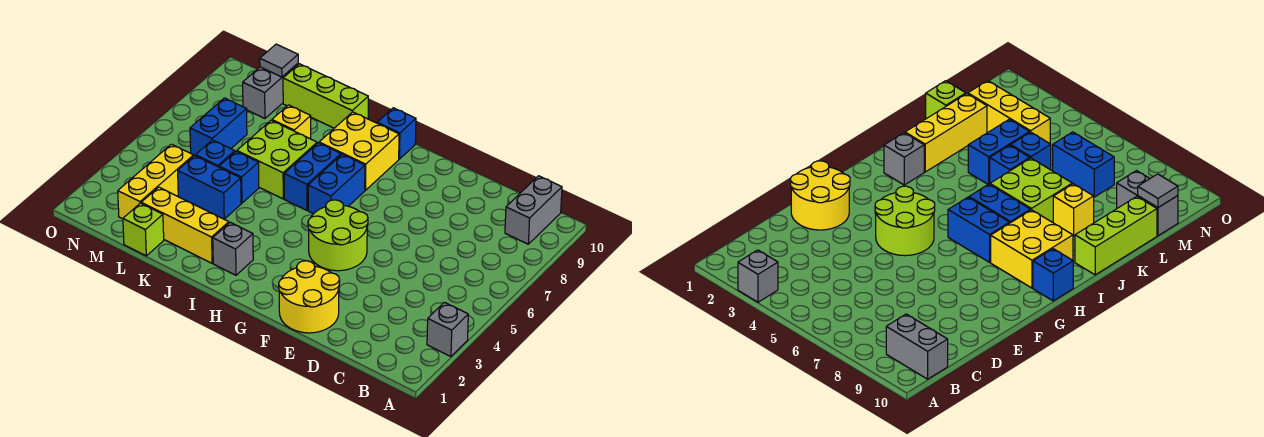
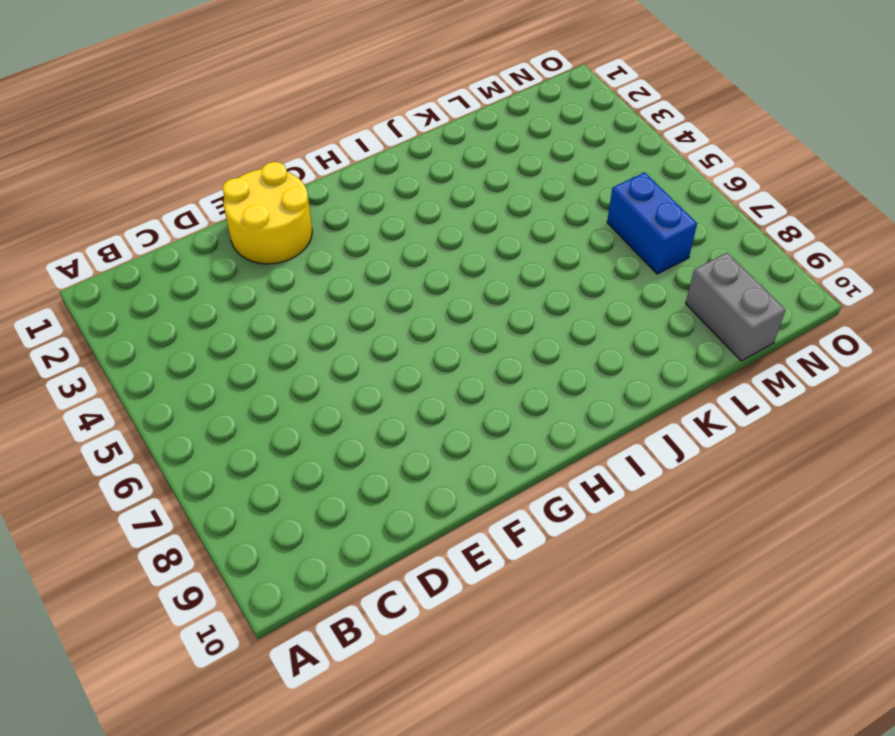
none -> grey brick A3 level 1
none -> grey brick B9:B10 level 1
none -> lime round brick F4:G5 level 1

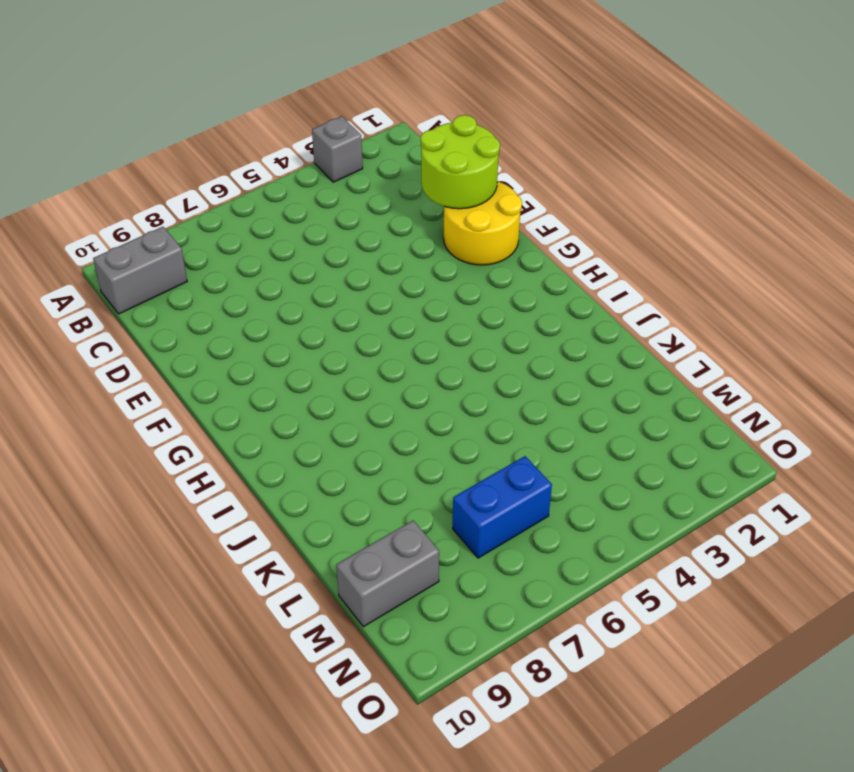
lime round brick D1:E2 level 2 -> lime round brick F4:G5 level 1
none -> blue brick H6:H7 level 1
none -> yellow brick H8:I9 level 1
none -> blue brick H10 level 1

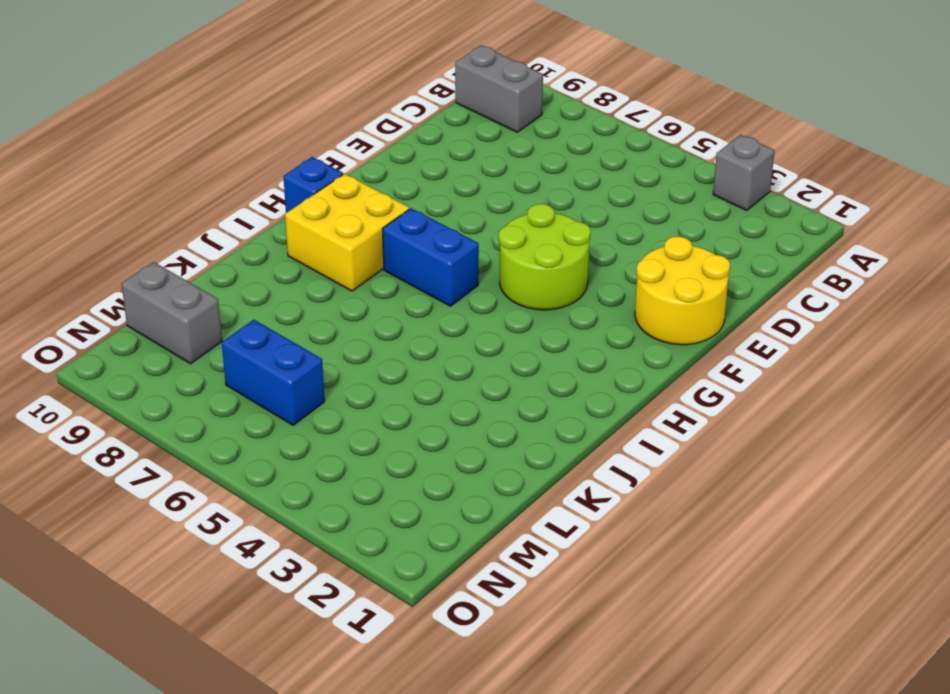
none -> grey brick I2 level 1
none -> blue brick I6:I7 level 1
none -> yellow brick J2:L2 level 1

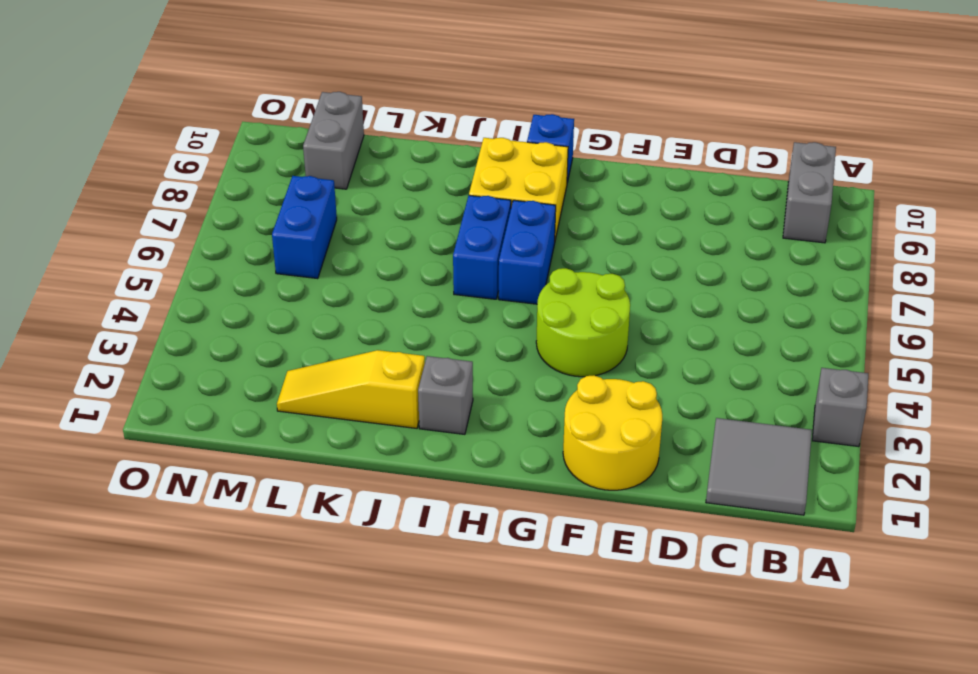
grey tile B1:C2 level 1 -> none
yellow slope J2:L2 level 1 top J -> yellow brick J2:L2 level 1
none -> lime brick J6:K7 level 1
none -> lime brick J10:L10 level 1
none -> blue brick K4:L4 level 1

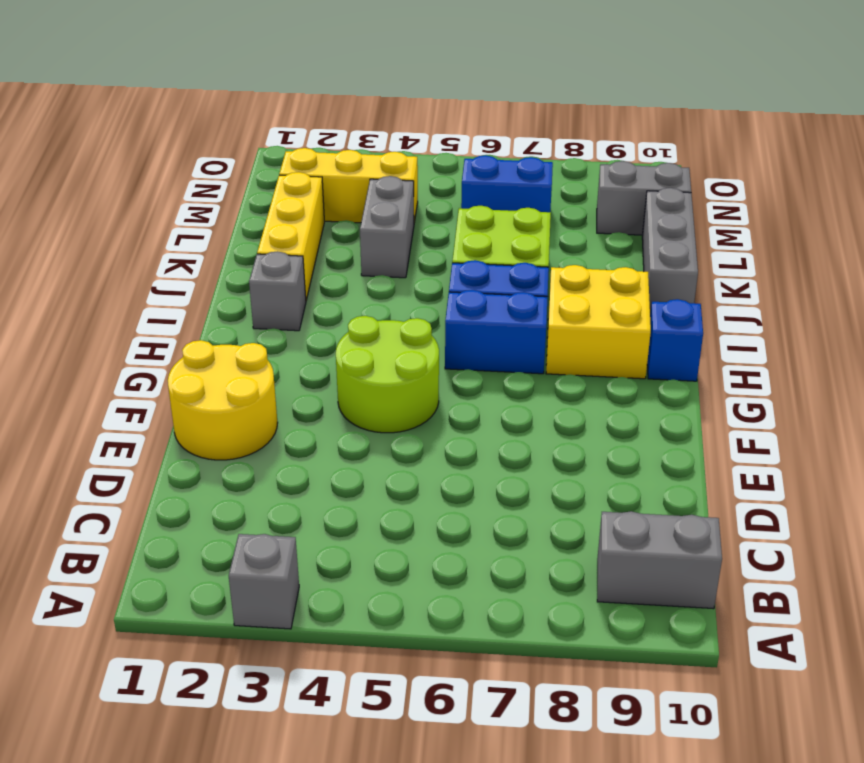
grey brick J10:L10 level 1 -> lime brick J10:L10 level 1
grey brick K4:L4 level 1 -> blue brick K4:L4 level 1
none -> blue brick K5 level 1
none -> yellow brick K8 level 1
none -> lime brick L1 level 1

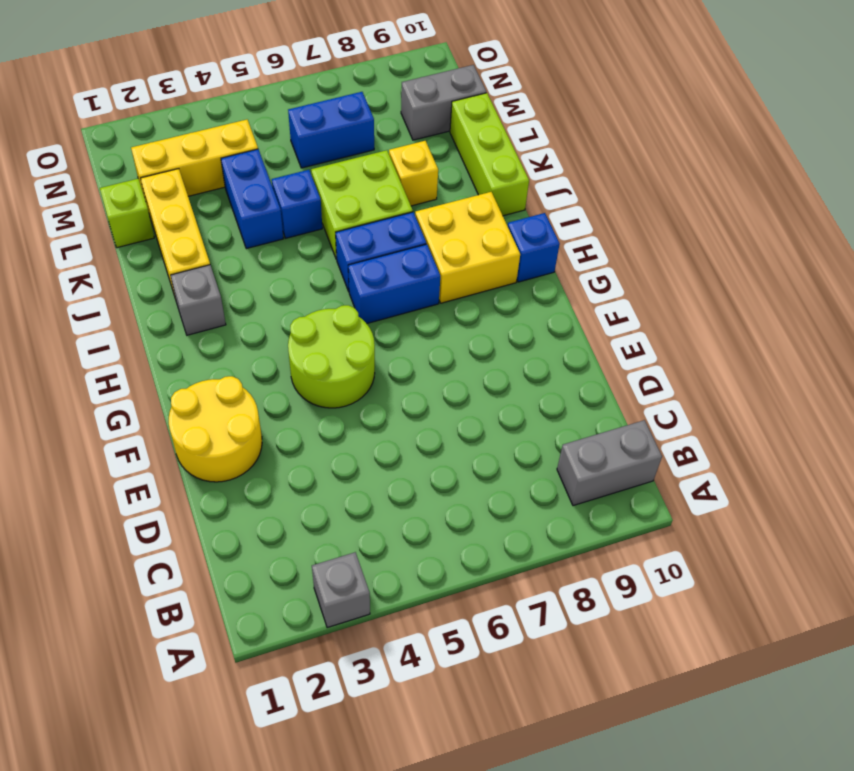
none -> blue brick L5 level 1
none -> grey tile M10 level 2

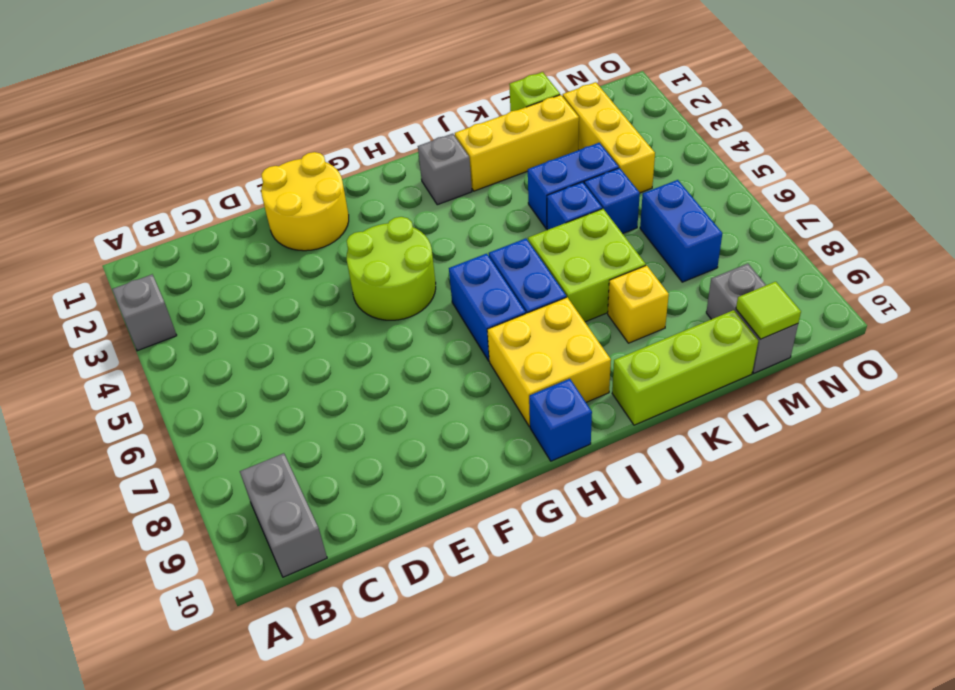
lime tile M10 level 2 -> grey tile M10 level 2

